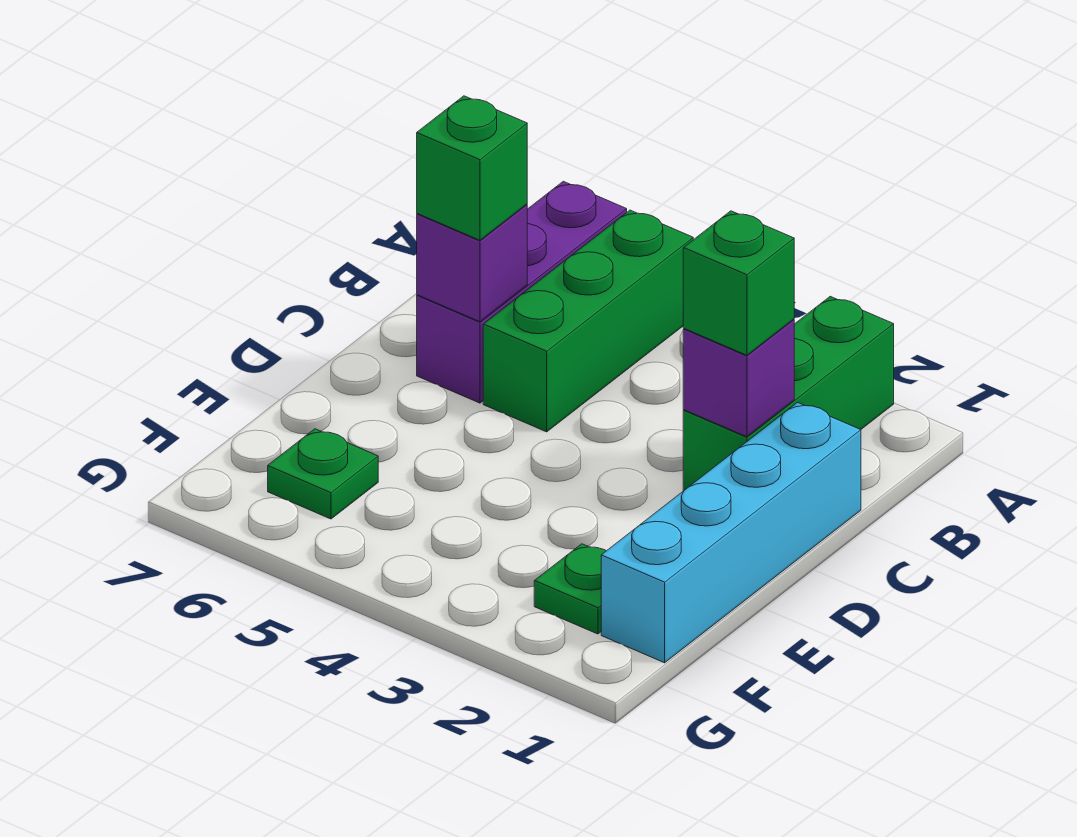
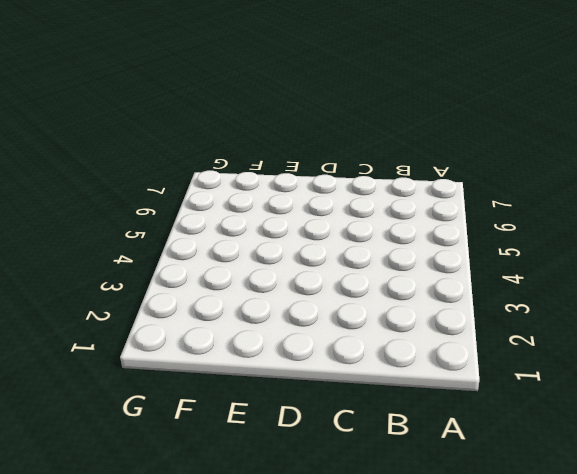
none -> green brick A2:C2 level 1
none -> green brick A5:C5 level 1

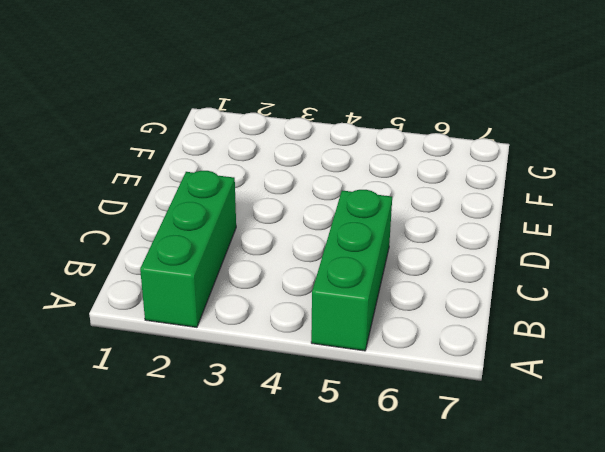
none -> purple brick A6:C6 level 1
none -> cyan brick C1:F1 level 1

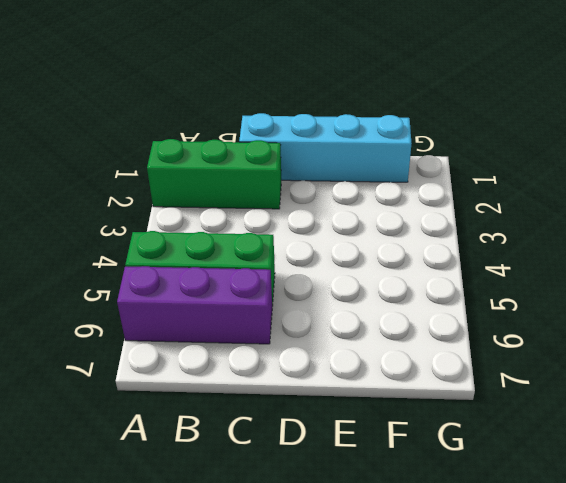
none -> green plate F2 level 1
none -> green plate F6 level 1

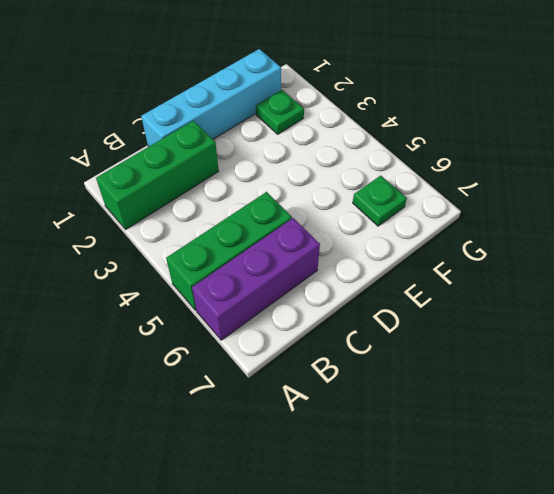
none -> purple brick C2 level 2
none -> purple brick C6 level 2

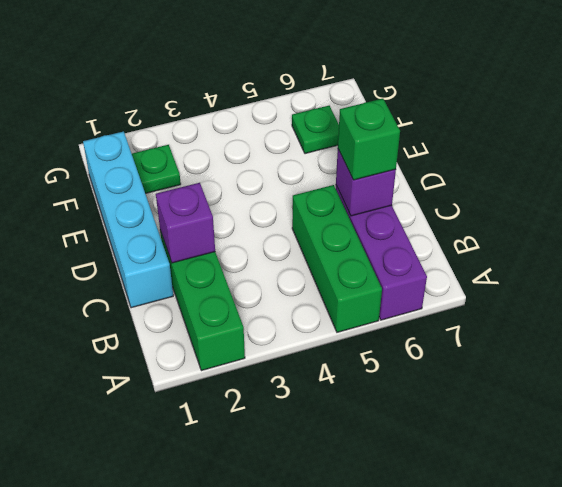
none -> green brick C2 level 3

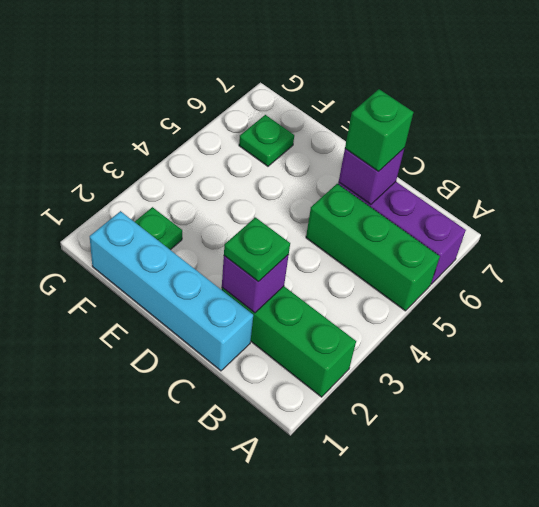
green plate C2 level 3 -> green brick C2 level 3

